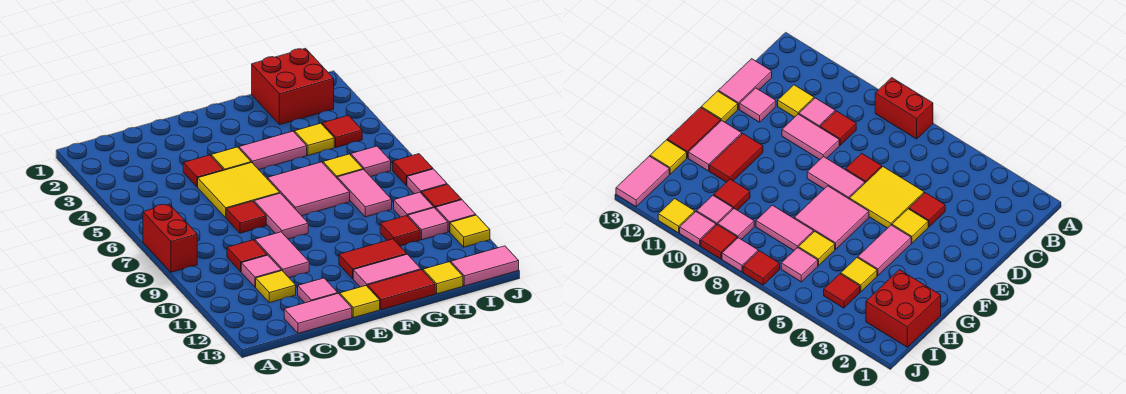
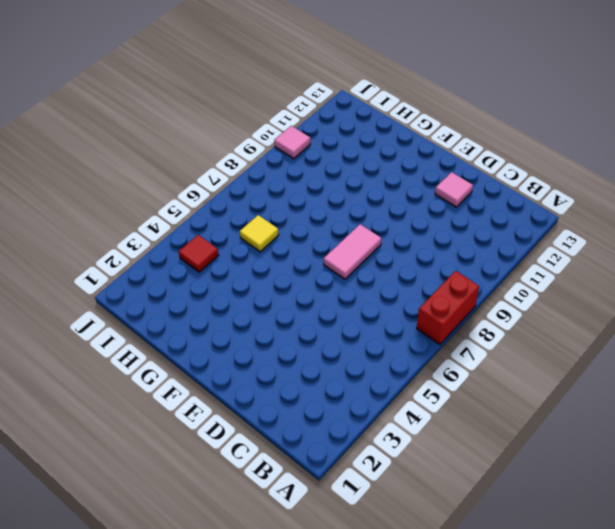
none -> red tile C9 level 1
none -> pink tile C10 level 1
none -> yellow tile C11 level 1
none -> pink tile C13:D13 level 1

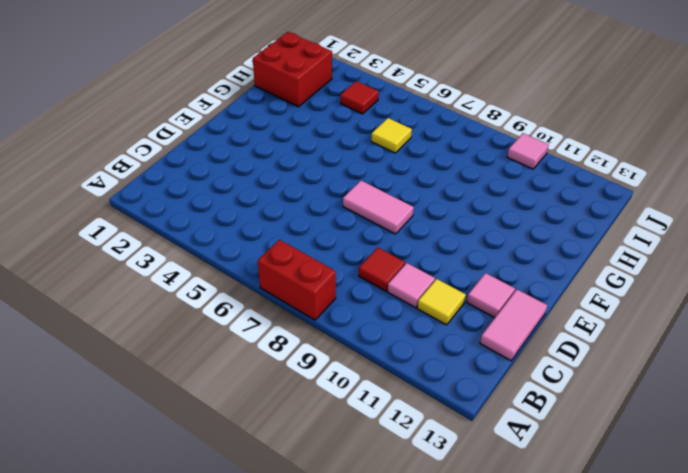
none -> red tile D4 level 1
none -> yellow tile D5:E6 level 1
none -> red tile D7 level 1
none -> pink tile D9:D10 level 1

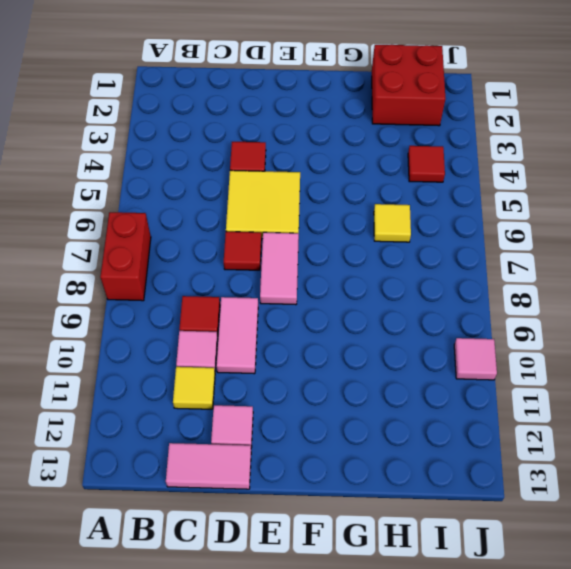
none -> yellow tile E4 level 1
none -> yellow tile E13 level 1
none -> pink tile F4:G4 level 1
none -> pink tile F6:G7 level 1

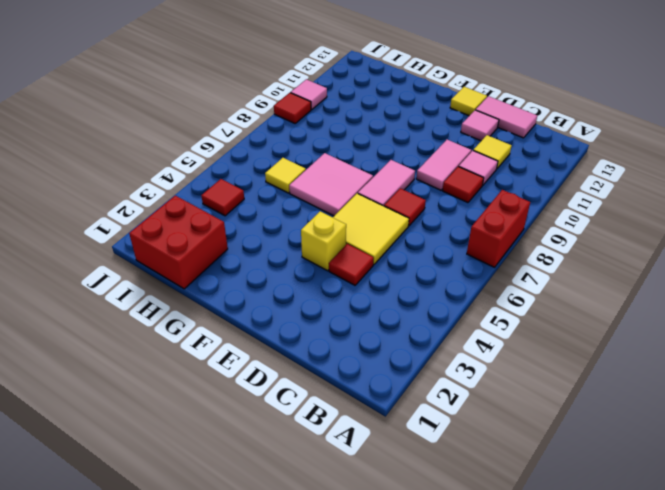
yellow brick E4 level 1 -> yellow tile E4 level 1
none -> pink tile F4:G4 level 1
none -> red tile F11:G11 level 1
none -> pink tile F12:G12 level 1
none -> red tile F13:G13 level 1

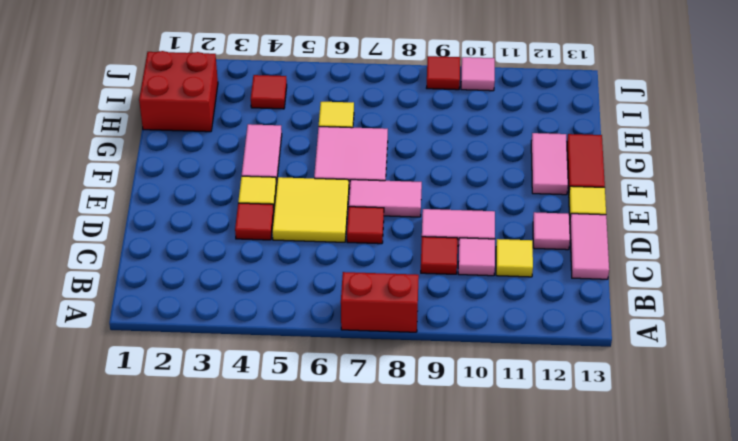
none -> red tile F11:G11 level 1
none -> yellow tile H4 level 1
none -> pink tile H7:H8 level 1
none -> red tile H10 level 1

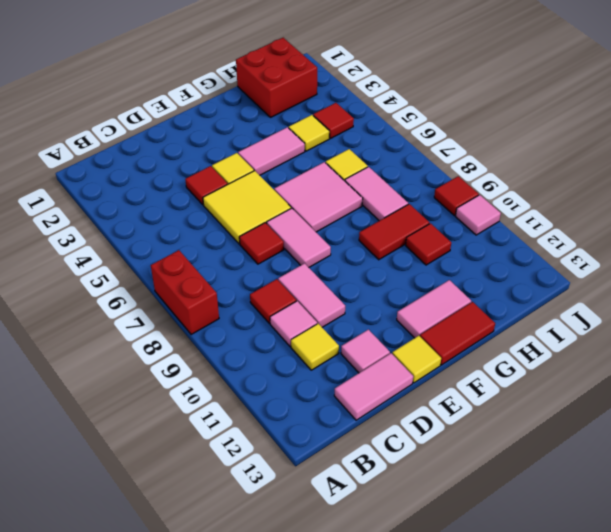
red tile G9:H9 level 1 -> red tile F11:G11 level 1
none -> yellow tile H13 level 1
none -> pink tile I6 level 1
none -> pink tile I9 level 1
none -> pink tile I10 level 1

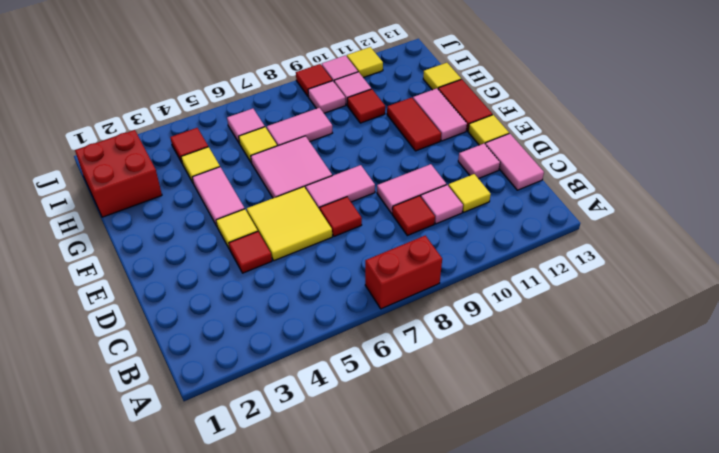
none -> pink tile I13:J13 level 1
none -> red tile J7 level 1
none -> pink tile J8 level 1

